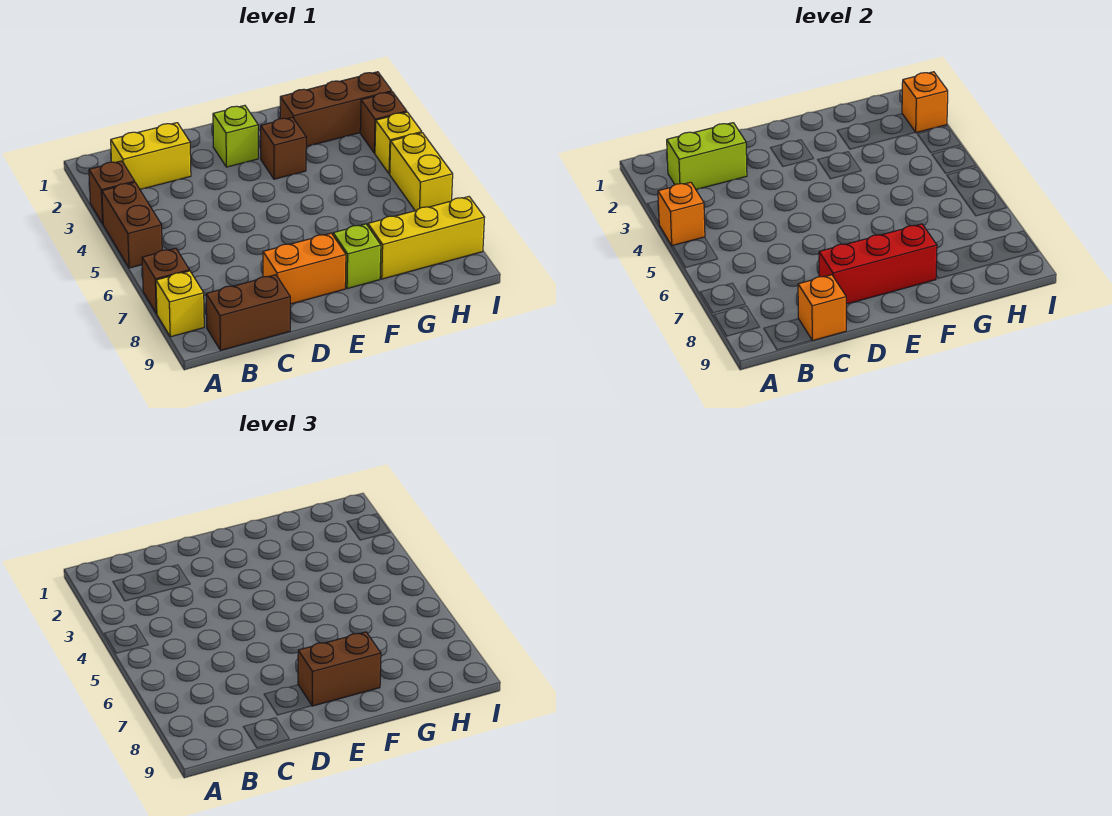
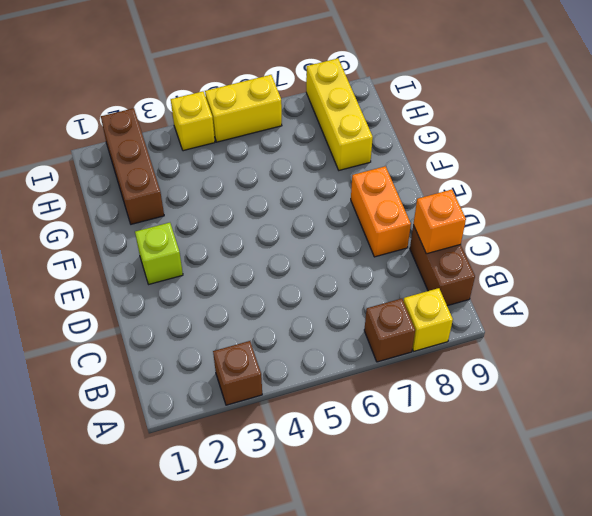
none -> brown brick A4:A5 level 1
none -> yellow brick B2:C2 level 1
none -> brown brick F3 level 1

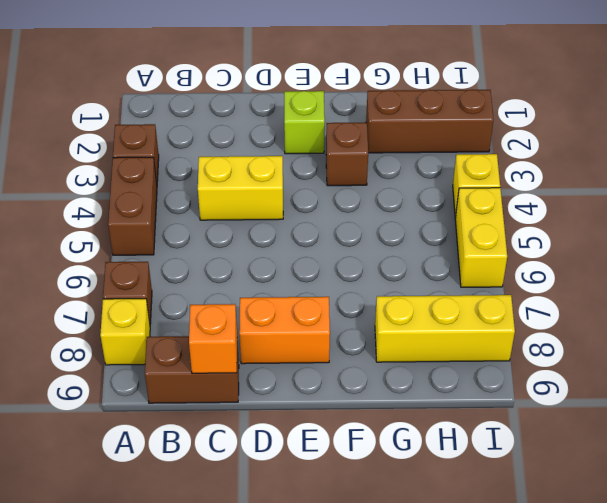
yellow brick C4:D4 level 1 -> yellow brick B2:C2 level 1
none -> lime brick F8 level 1
none -> brown brick I3 level 1
none -> orange brick A4 level 2

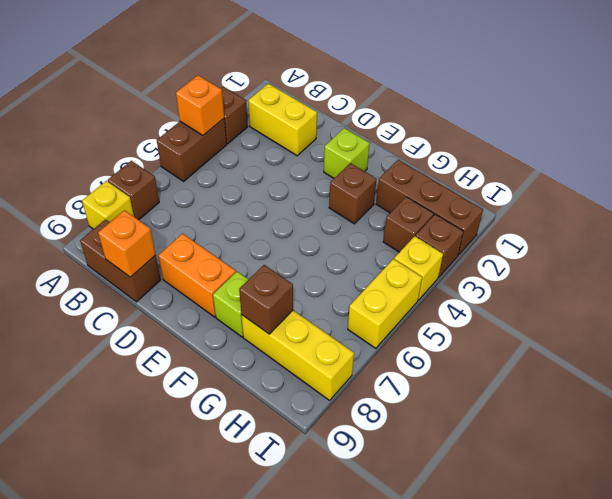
brown brick G8 level 2 -> none
brown brick H3 level 1 -> none
none -> lime brick B2:C2 level 2
none -> red brick D8:F8 level 2
none -> orange brick I2 level 2

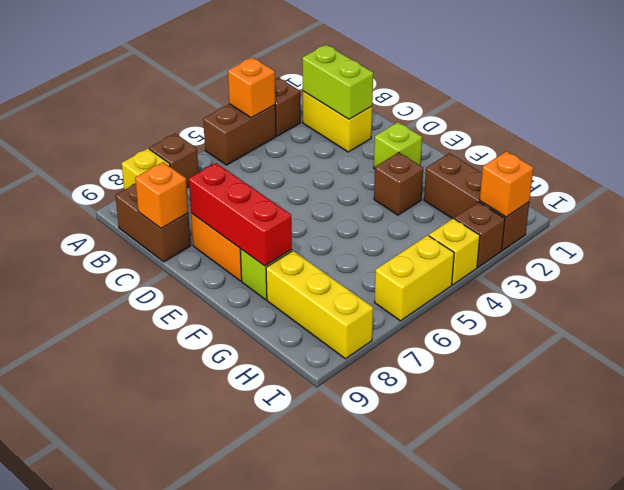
none -> brown brick E8:F8 level 3

